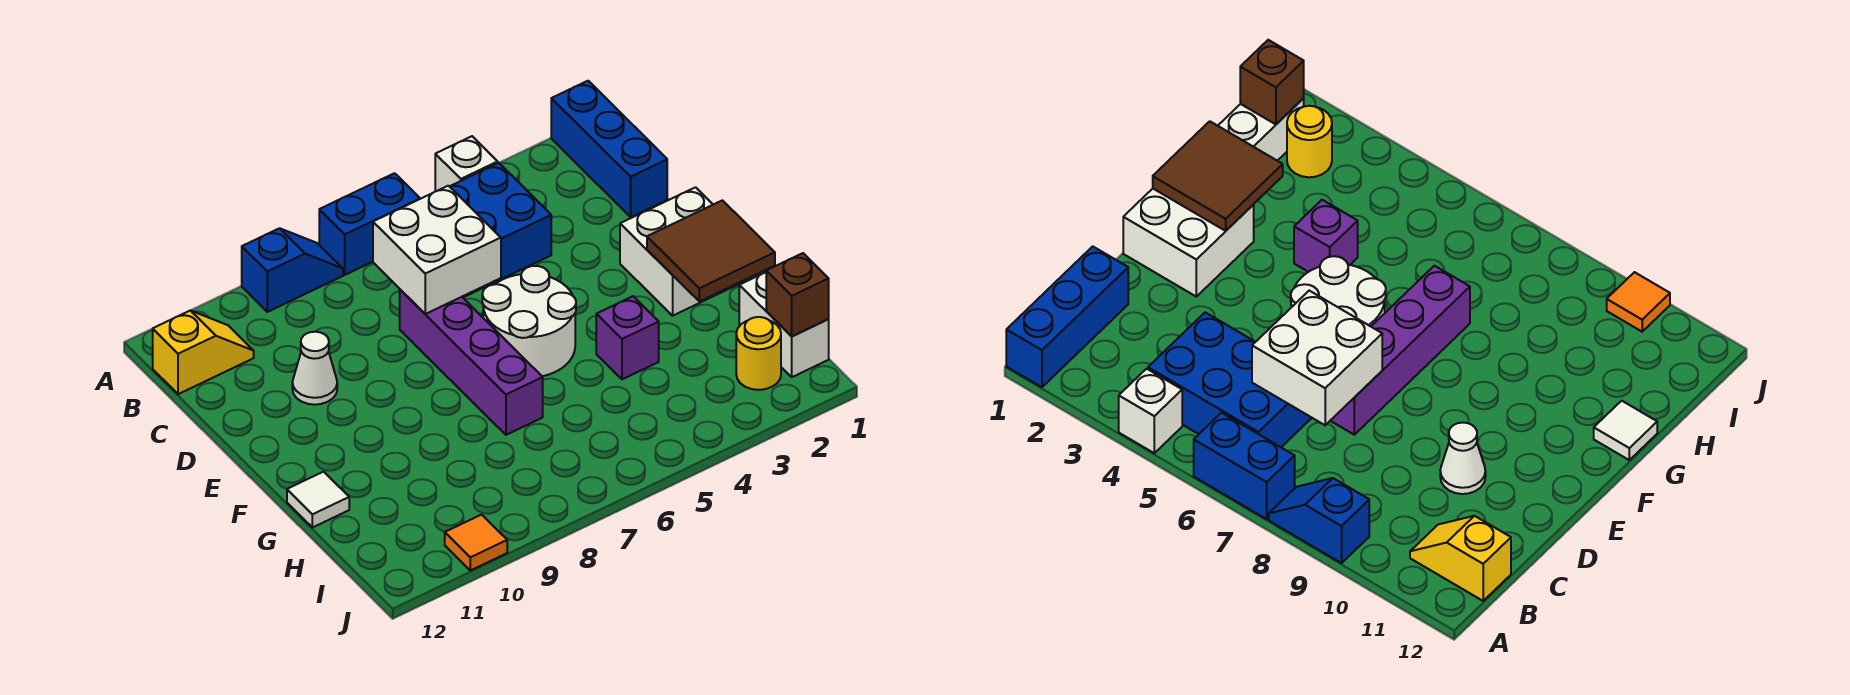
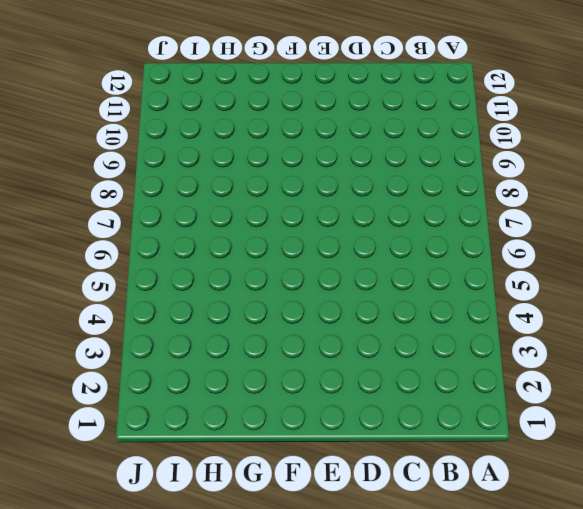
none -> blue brick A1:C1 level 1
none -> white brick A4 level 1
none -> blue brick A6:A7 level 1

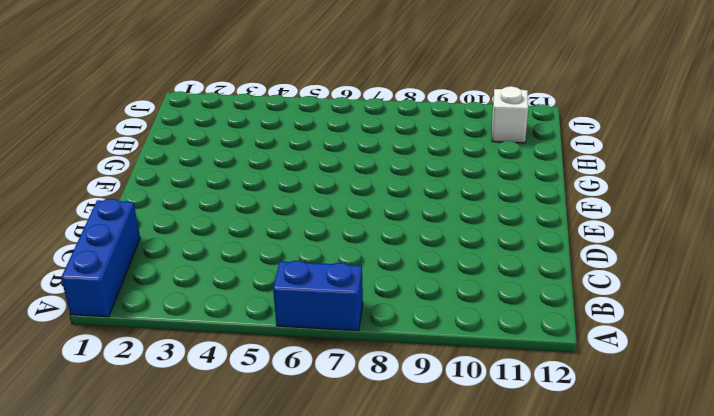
white brick I11 level 1 -> white brick A4 level 1
none -> blue slope A8:A9 level 1 top 9
none -> blue brick B4:C6 level 1
none -> yellow slope B11:B12 level 1 top 12

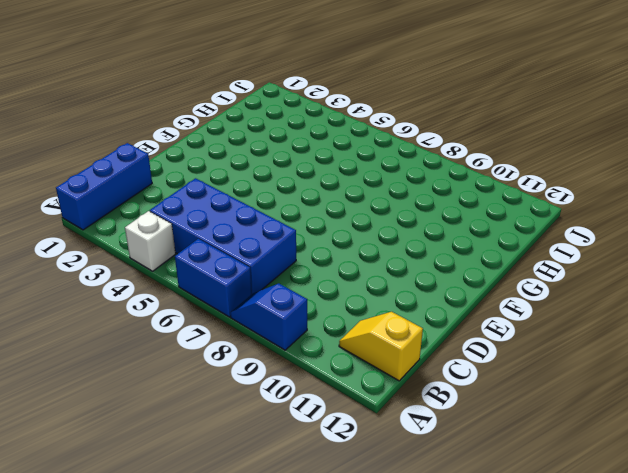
blue brick B4:C7 level 1 -> blue brick B4:C6 level 1
none -> purple brick D7:G7 level 1
none -> white cone D10 level 1
none -> white brick E1:F2 level 1

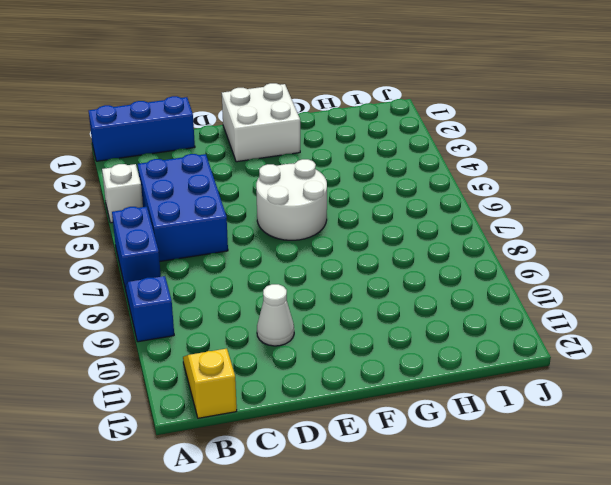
none -> purple brick D7:G7 level 1
none -> purple brick G4 level 1
none -> white tile G12 level 1

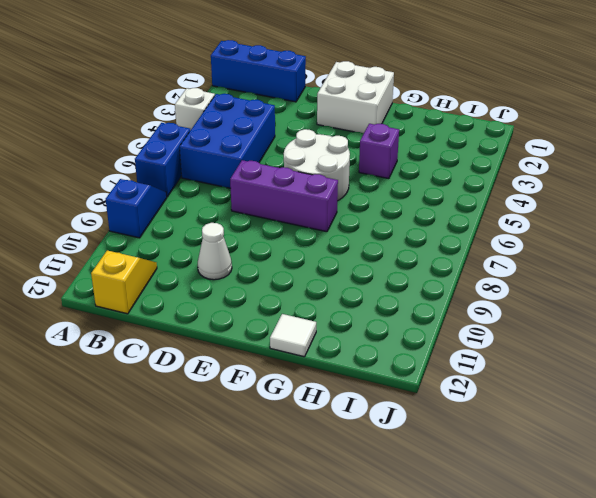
purple brick D7:F7 level 1 -> purple brick D7:G7 level 1
none -> white brick H1:I1 level 1
none -> yellow round brick I2 level 1
none -> orange tile J10 level 1

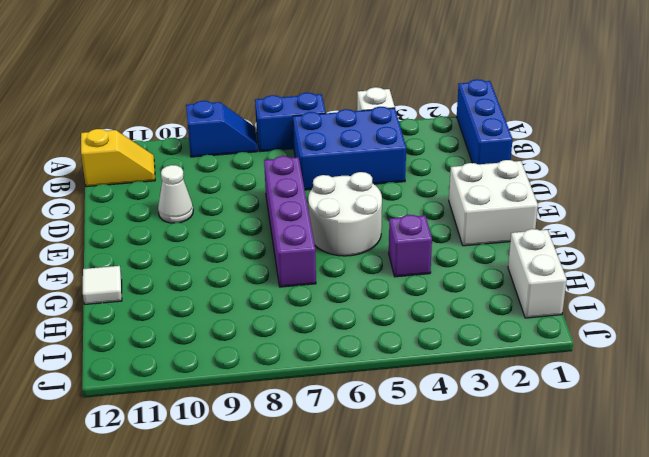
none -> yellow round brick I2 level 1
none -> orange tile J10 level 1
none -> white brick C6:D7 level 2

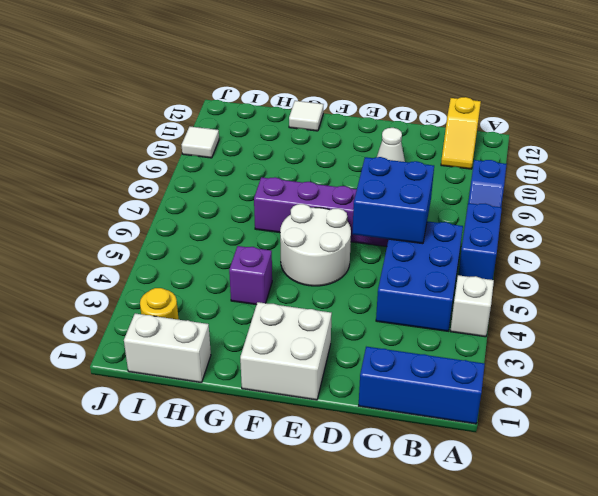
blue brick C6:D7 level 2 -> white brick C6:D7 level 2
white tile J10 level 1 -> orange tile J10 level 1
none -> brown tile F1:G2 level 2
none -> brown brick I1 level 2

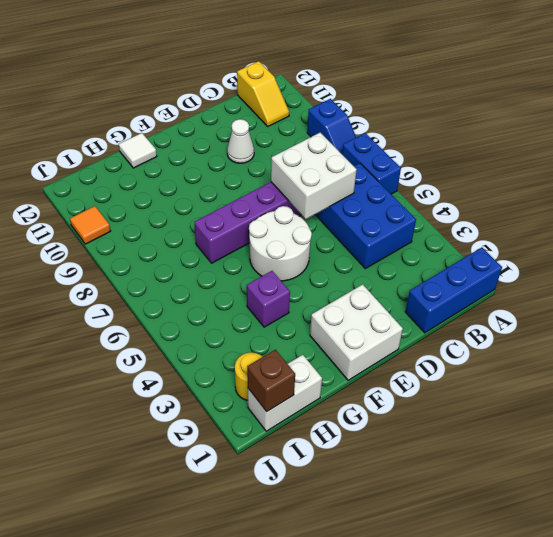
none -> white brick A4 level 1
none -> brown tile F1:G2 level 2

